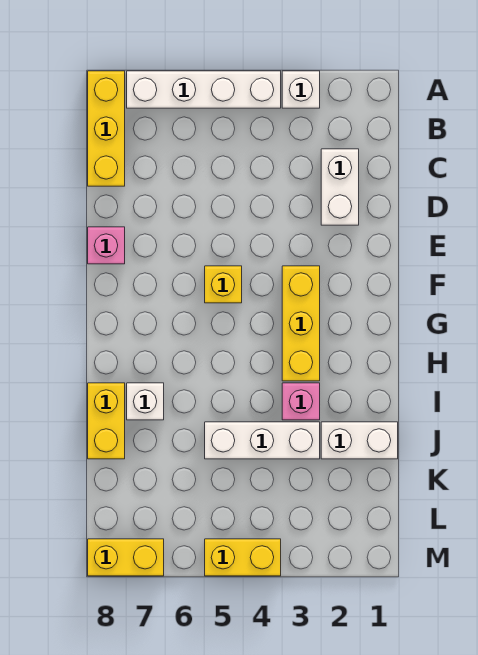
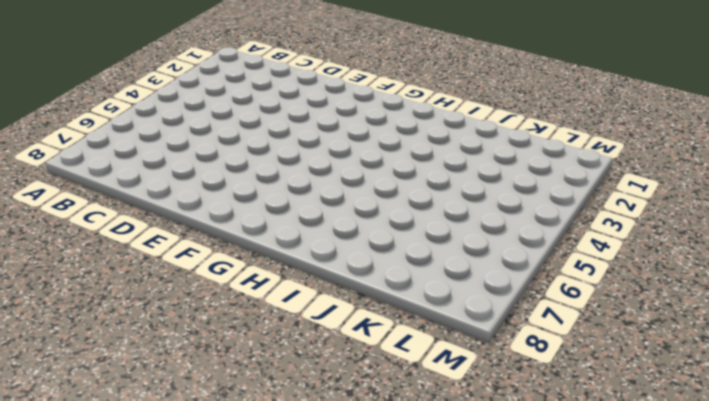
none -> white brick A3 level 1
none -> white brick A4:A7 level 1
none -> yellow brick A8:C8 level 1

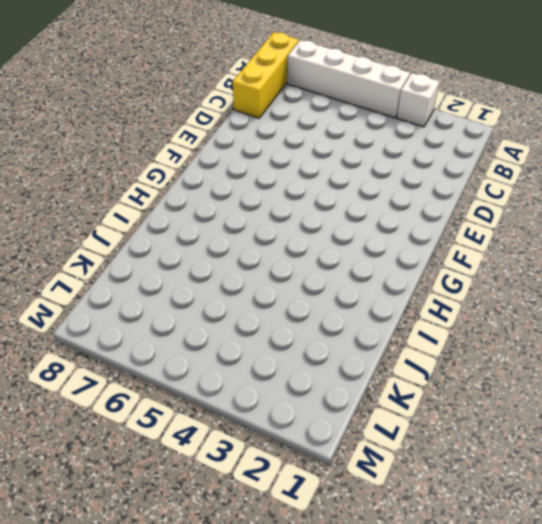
none -> white brick C2:D2 level 1
none -> pink brick E8 level 1
none -> yellow brick F3:H3 level 1

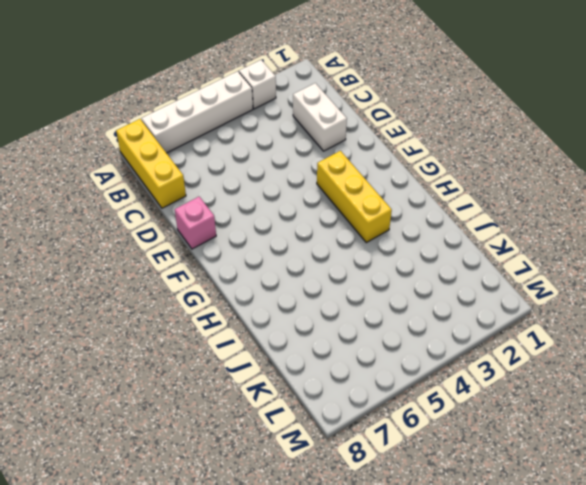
none -> yellow brick F5 level 1
none -> pink brick I3 level 1
none -> white brick I7 level 1

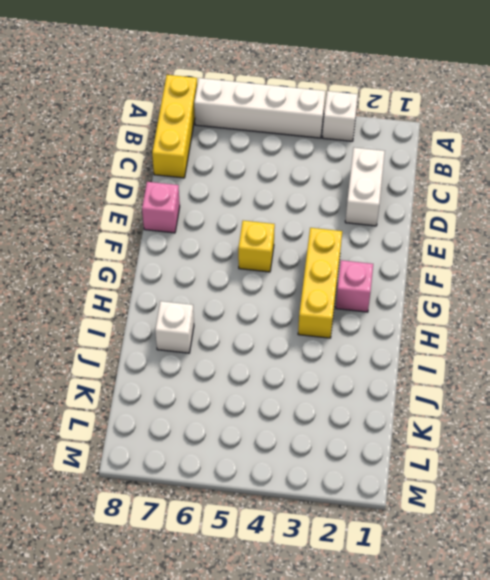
pink brick G2 level 1 -> pink brick I3 level 1
none -> yellow brick I8:J8 level 1
none -> white brick J1:J2 level 1
none -> white brick J3:J5 level 1

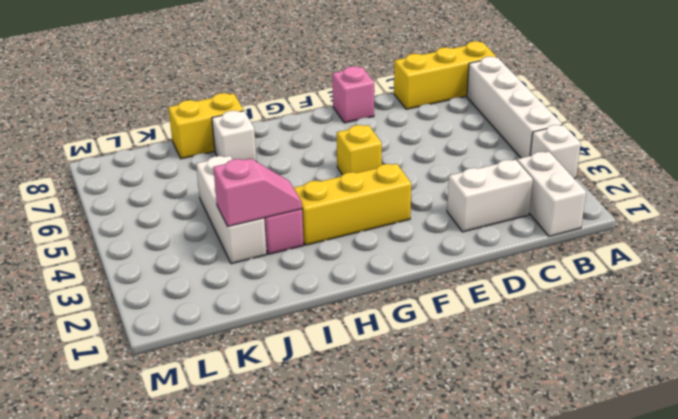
white brick B1:B2 level 1 -> white brick J1:J2 level 1
pink slope I3:J3 level 2 top J -> none
none -> yellow brick M4:M5 level 1
none -> yellow brick M7:M8 level 1

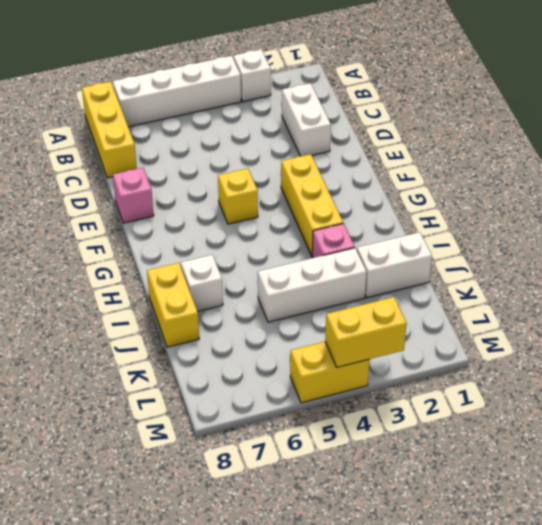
yellow brick M3:M4 level 2 -> yellow brick M7:M8 level 1

